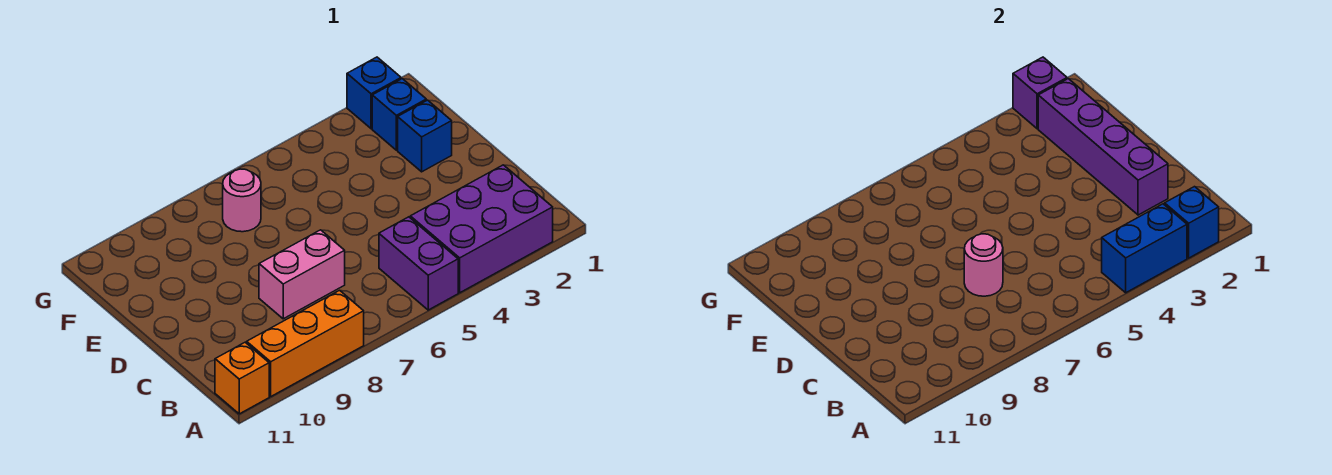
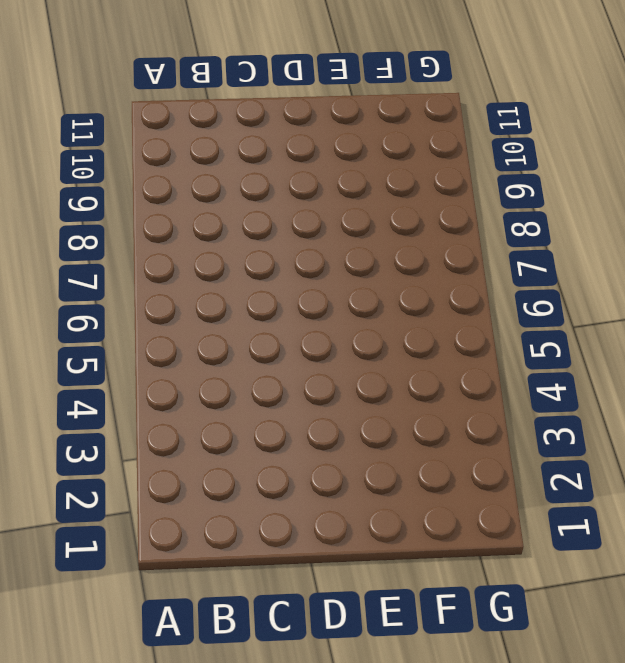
none -> purple brick A2:B4 level 1
none -> purple brick A5:B5 level 1
none -> orange brick A8:A10 level 1

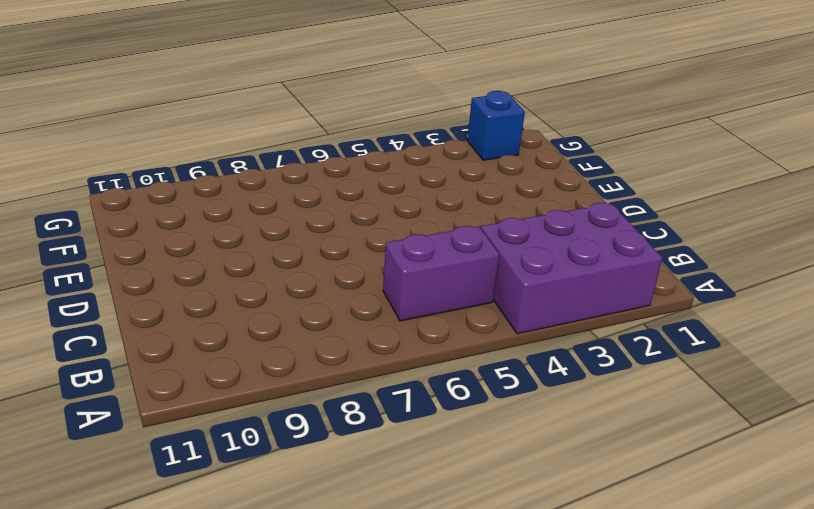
purple brick B5:B6 level 1 -> purple brick A5:B5 level 1
none -> orange brick A8:A10 level 1
none -> orange brick A11 level 1
none -> pink brick C7:C8 level 1

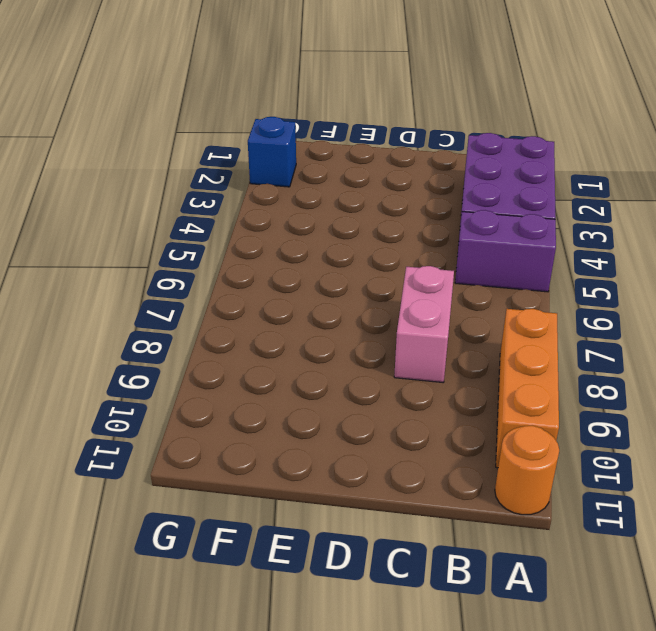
orange round brick A11 level 1 -> orange brick A11 level 1
none -> blue brick E2 level 1
none -> blue brick F2 level 1
none -> pink round brick F7 level 1

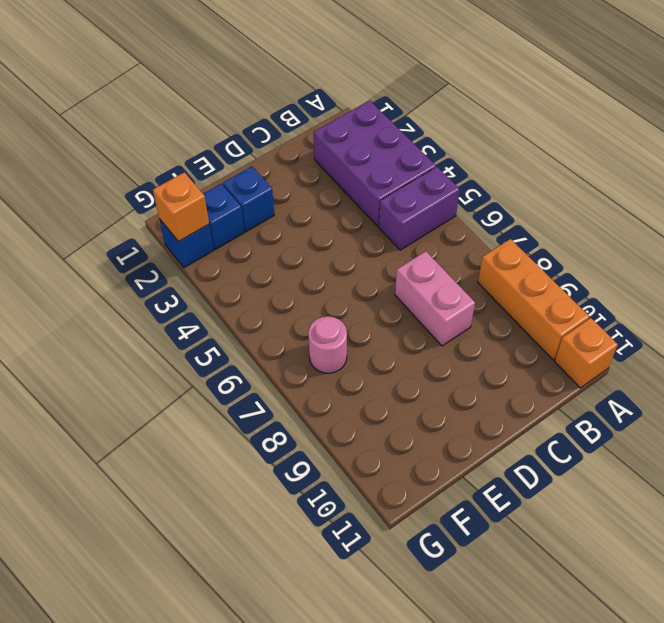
orange brick G2 level 2 -> purple brick G2 level 2
none -> blue brick A2 level 2
none -> blue brick A3:A4 level 2
none -> purple brick C2:F2 level 2

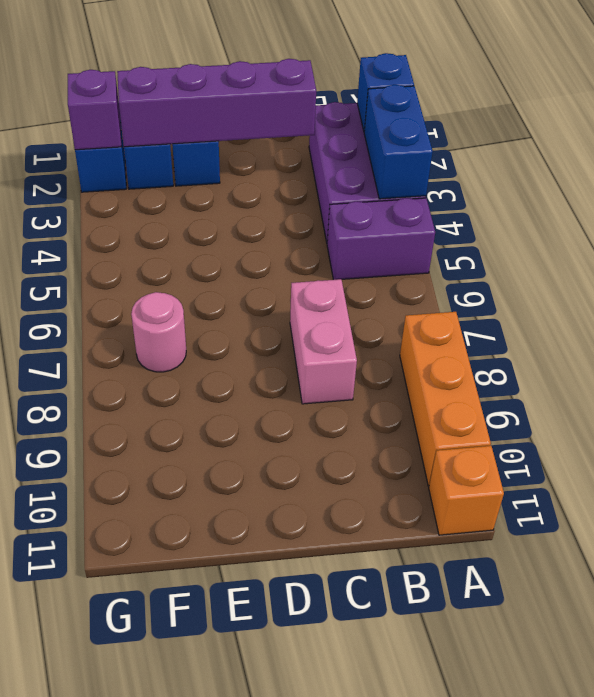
none -> pink round brick C7 level 2

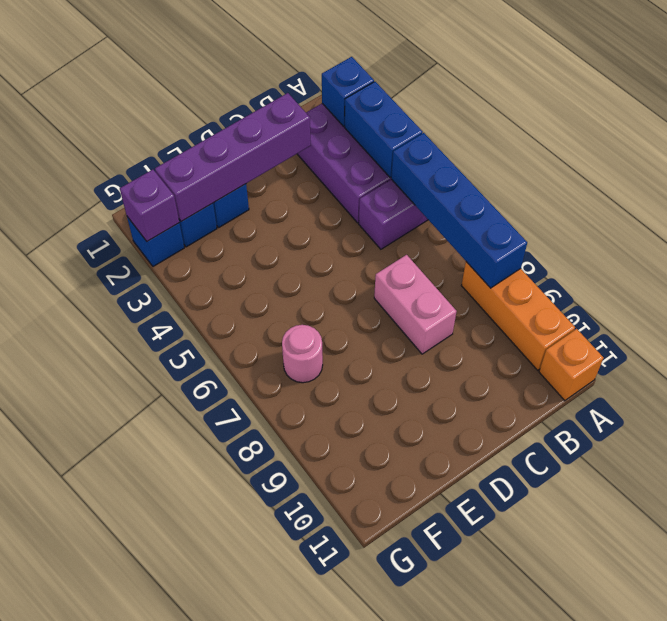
blue brick A5:A8 level 2 -> none
none -> pink round brick C7 level 2

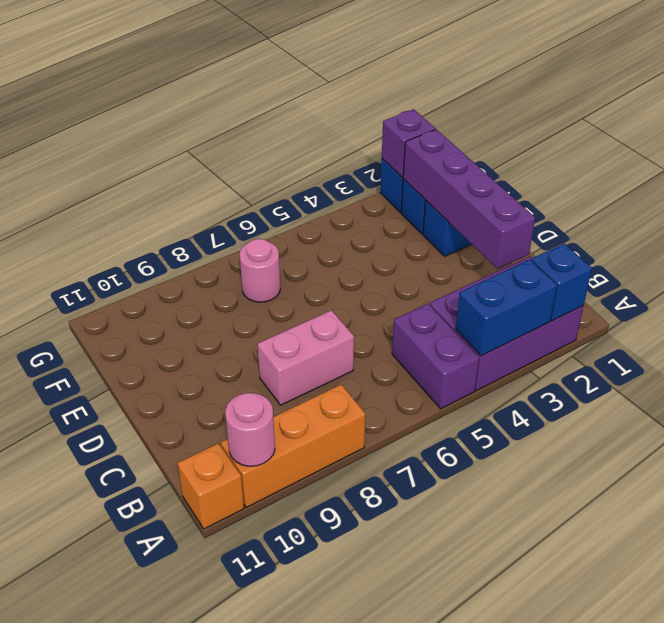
pink round brick A10 level 2 -> pink round brick C7 level 2

